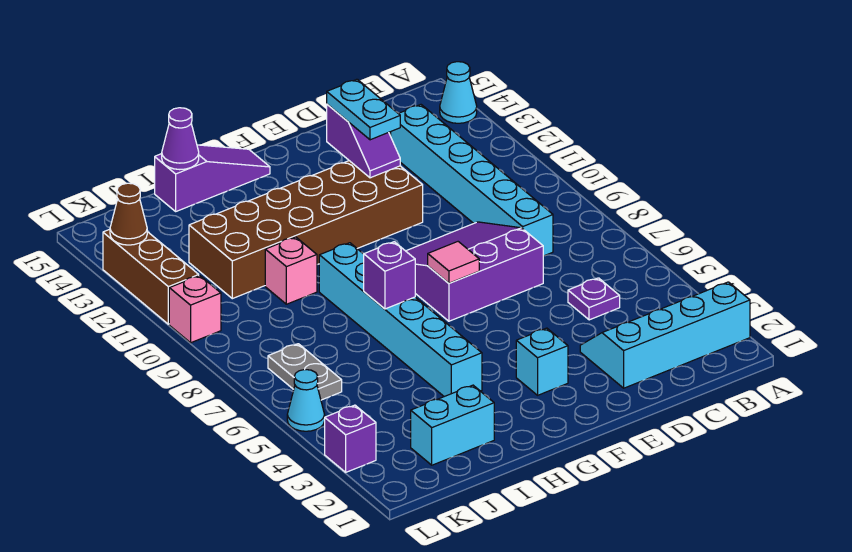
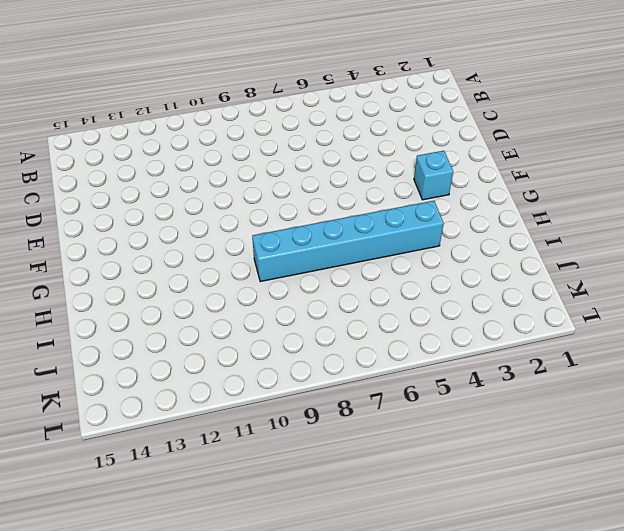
none -> cyan slope A2:D3 level 1 top 2
none -> cyan cone A14 level 1
none -> purple plate C5 level 1

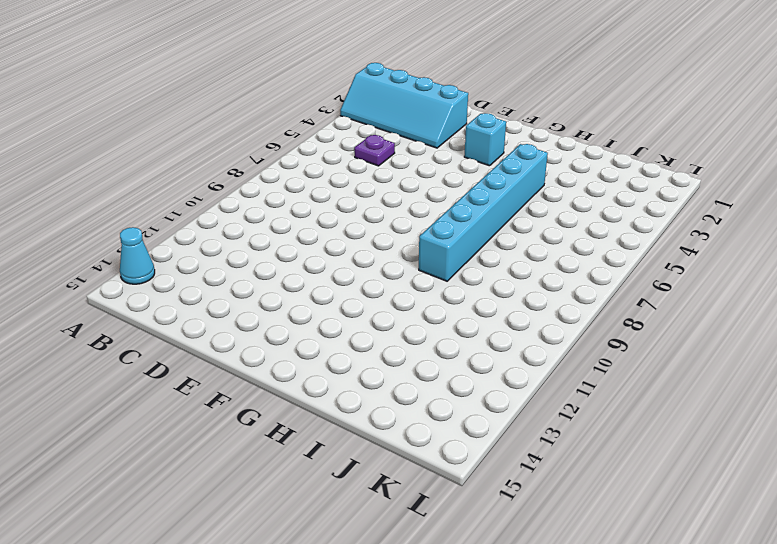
none -> cyan brick C8:C13 level 1
none -> purple slope D7:F9 level 1 top 7
none -> brown brick E11:J12 level 1

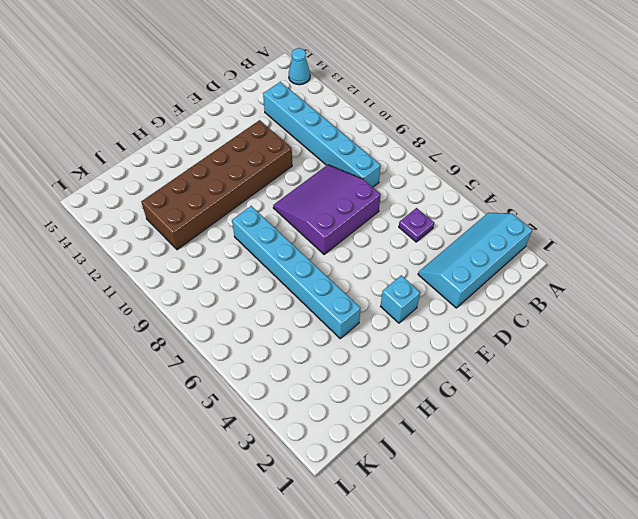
none -> purple slope G15:I15 level 1 top I
none -> cyan brick I2:J2 level 1
none -> pink brick I10 level 1

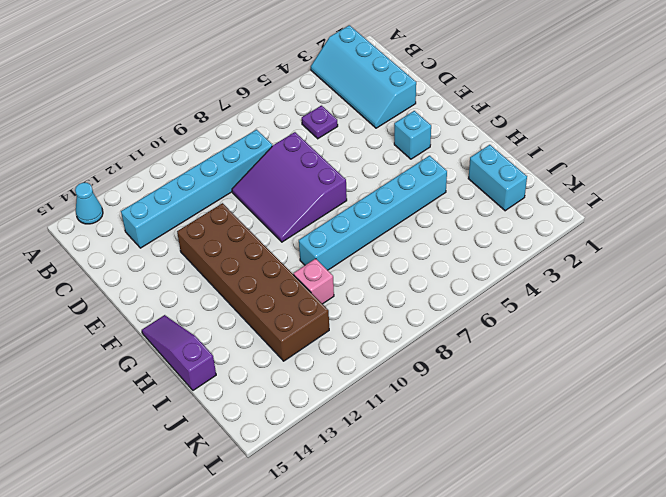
none -> grey plate K6:K7 level 1
none -> purple brick L3 level 1
none -> cyan cone L5 level 1

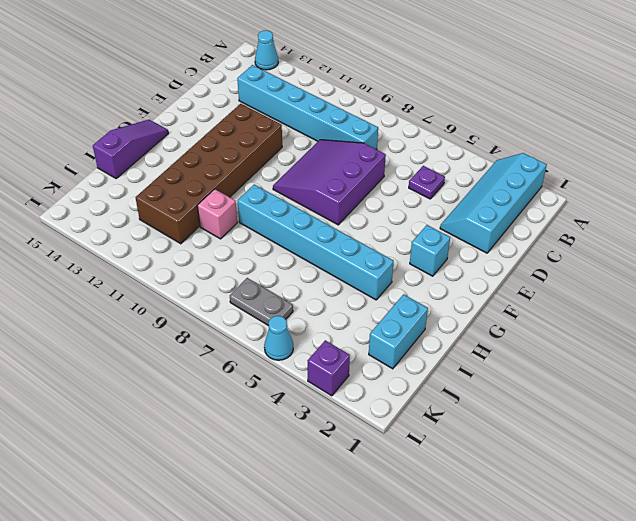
none -> pink brick L10 level 1
none -> brown brick L11:L13 level 1
none -> purple slope E12:E13 level 2 top 13

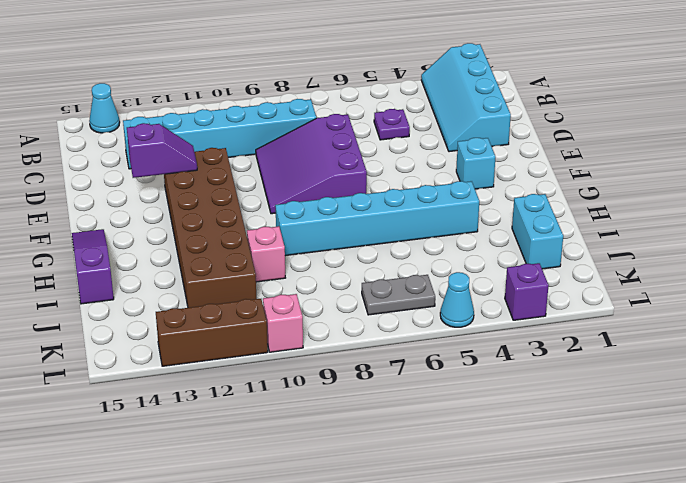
none -> pink tile F7 level 2
none -> purple brick H7 level 2
none -> purple cone I15 level 2

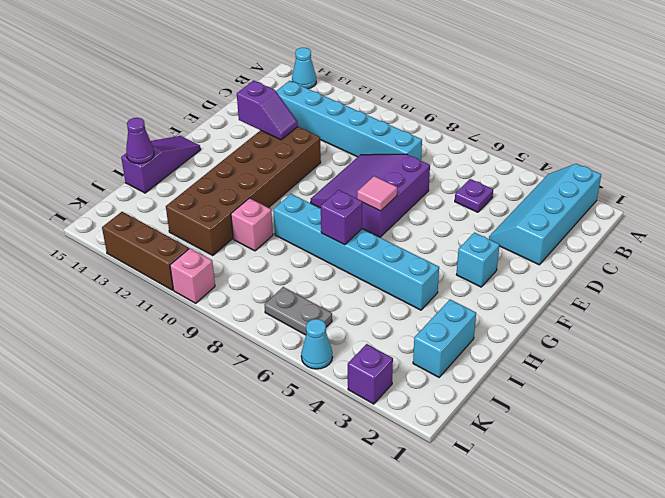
none -> brown cone L13 level 2
none -> cyan plate E12:E13 level 3

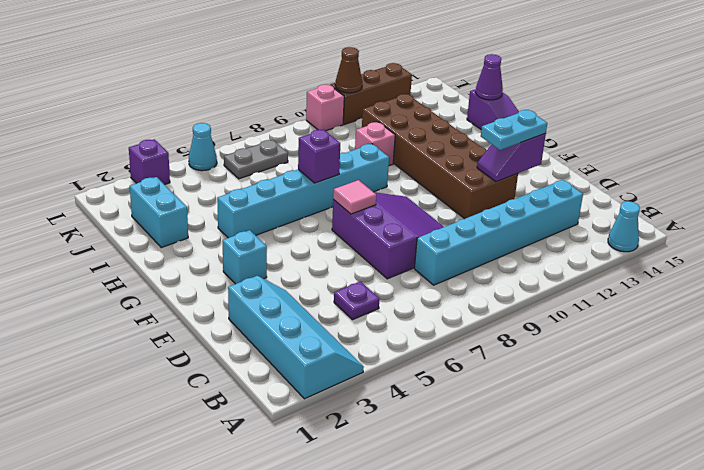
brown cone L11 level 2 -> brown cone L13 level 2

